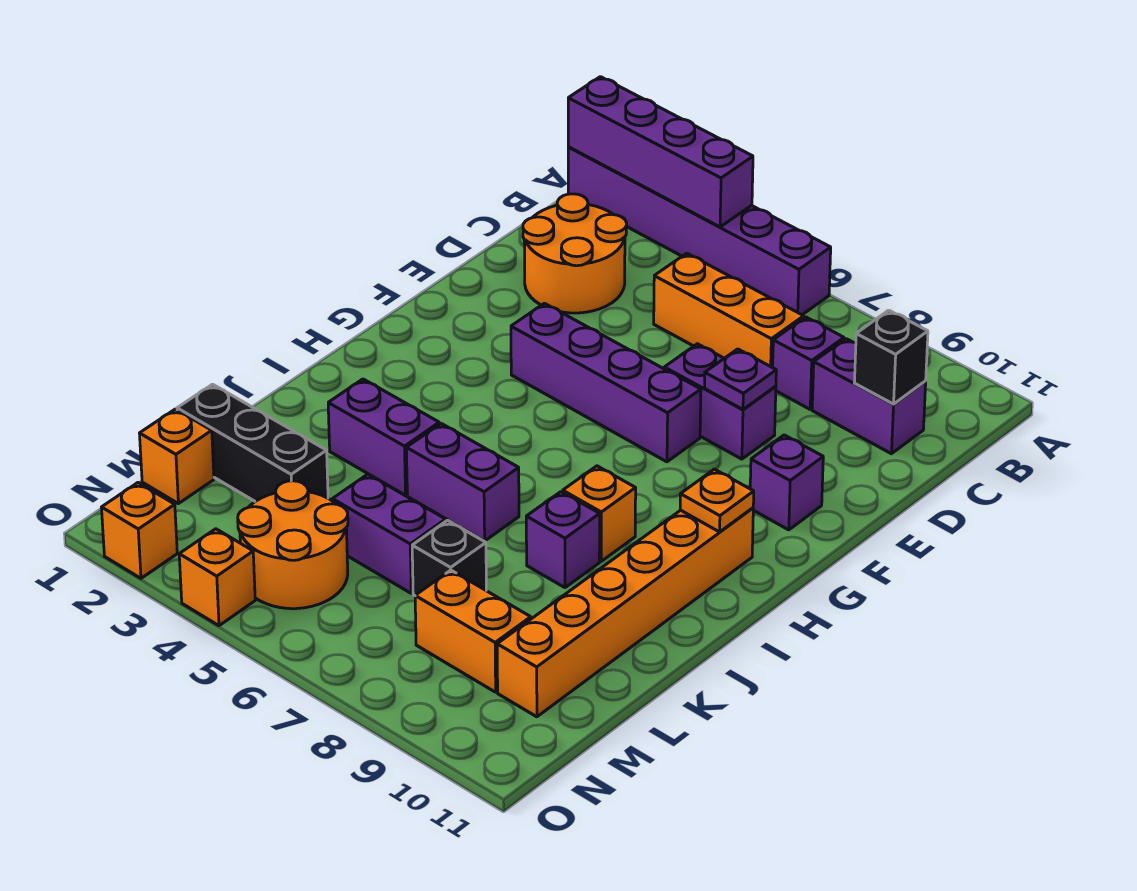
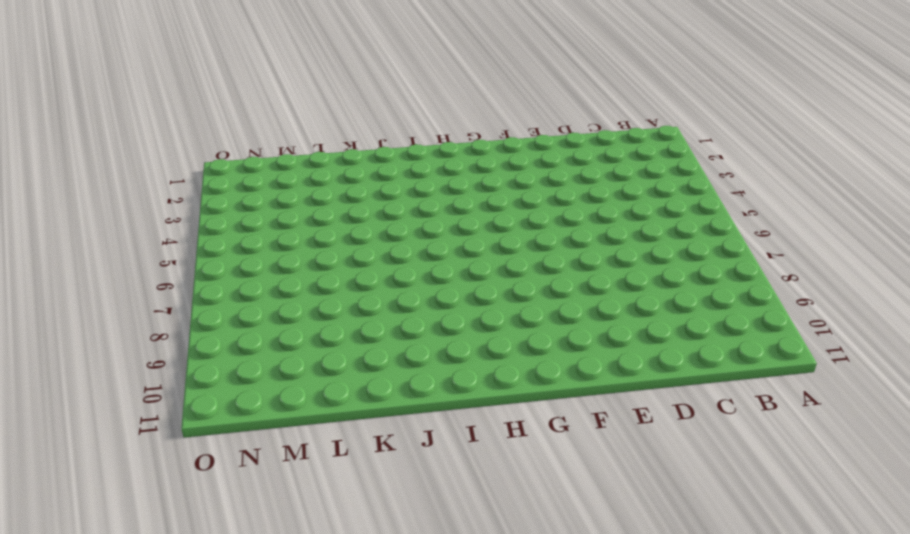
none -> purple brick A1:A6 level 1
none -> orange round brick C2:D3 level 1
none -> orange brick C5:C7 level 1

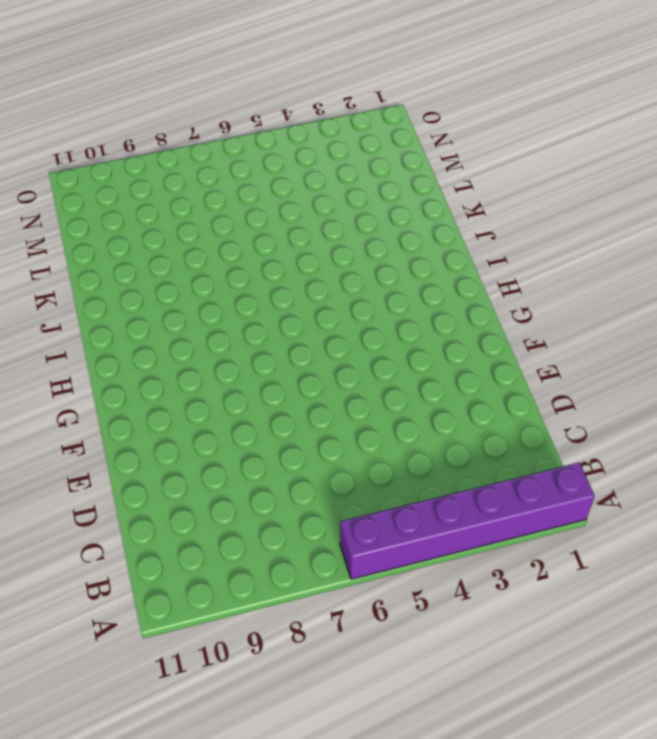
none -> orange round brick C2:D3 level 1
none -> orange brick C5:C7 level 1
none -> purple brick C8 level 1

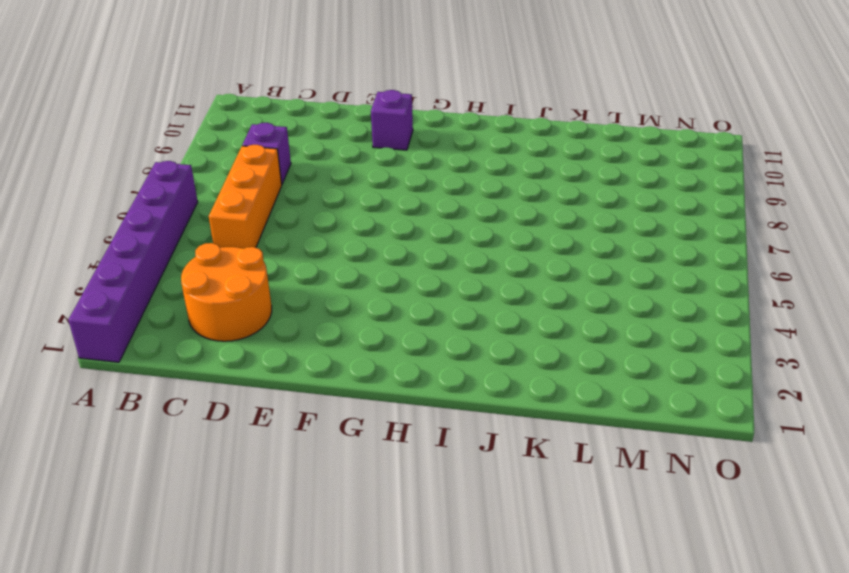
none -> purple brick C9:C10 level 1
none -> purple brick E7:E8 level 1
none -> purple brick F4:F7 level 1

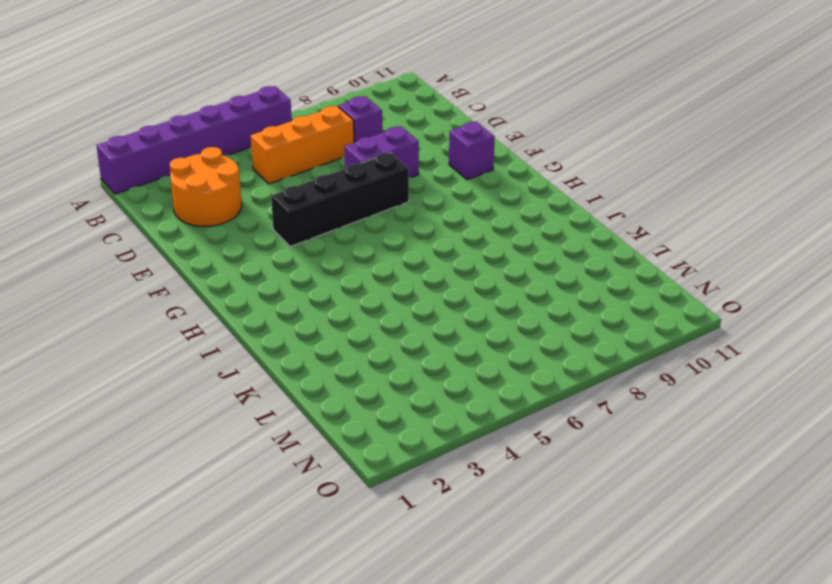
black brick F4:F7 level 1 -> purple brick F4:F7 level 1
none -> purple brick C9:C10 level 1
none -> orange brick H10:M10 level 1
none -> orange brick I8 level 1

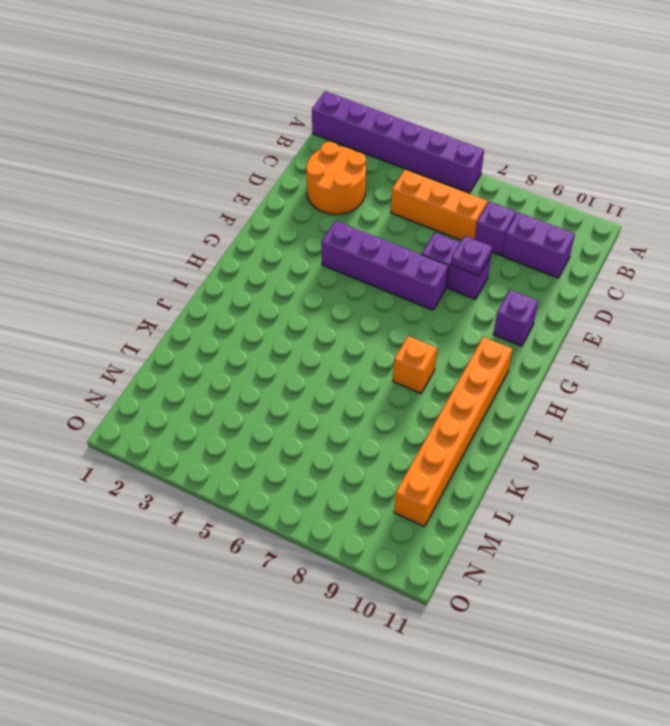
none -> purple brick J3:J4 level 1
none -> purple brick J5:J6 level 1
none -> purple brick J8 level 1

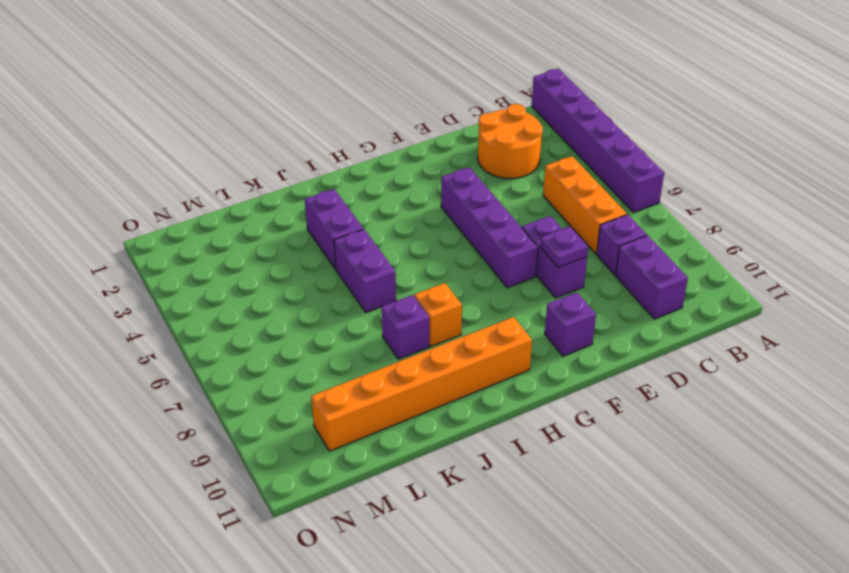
none -> black brick L1:L3 level 1
none -> purple brick L5:L6 level 1
none -> black brick L7 level 1

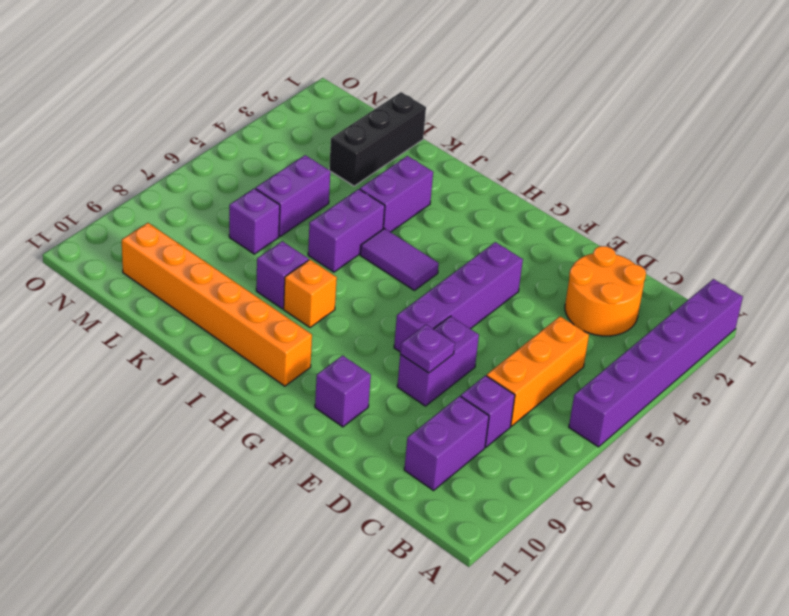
purple tile H5:I5 level 1 -> none
purple brick L7 level 1 -> black brick L7 level 1
none -> orange brick M1 level 1
none -> orange round brick M4:N5 level 1
none -> orange brick M8:M9 level 1

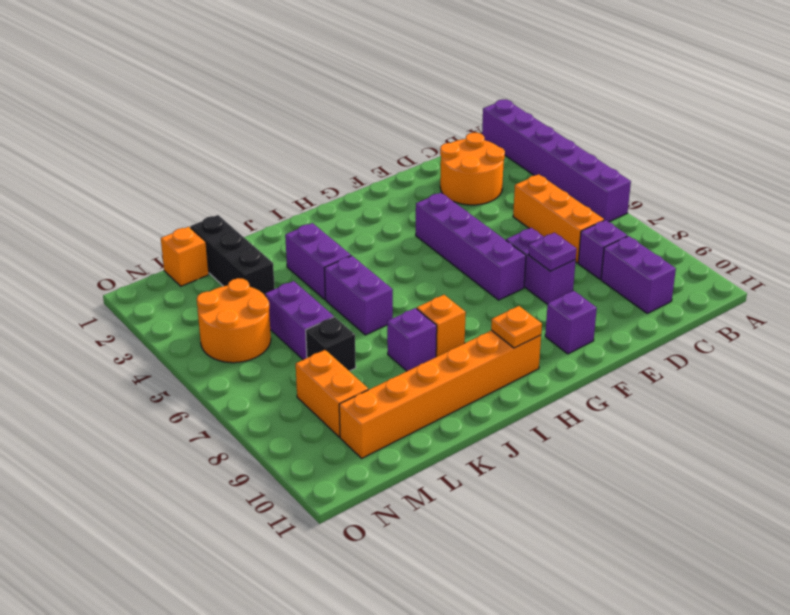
none -> orange brick O2 level 1
none -> orange brick O4 level 1
none -> purple brick A1:A4 level 2

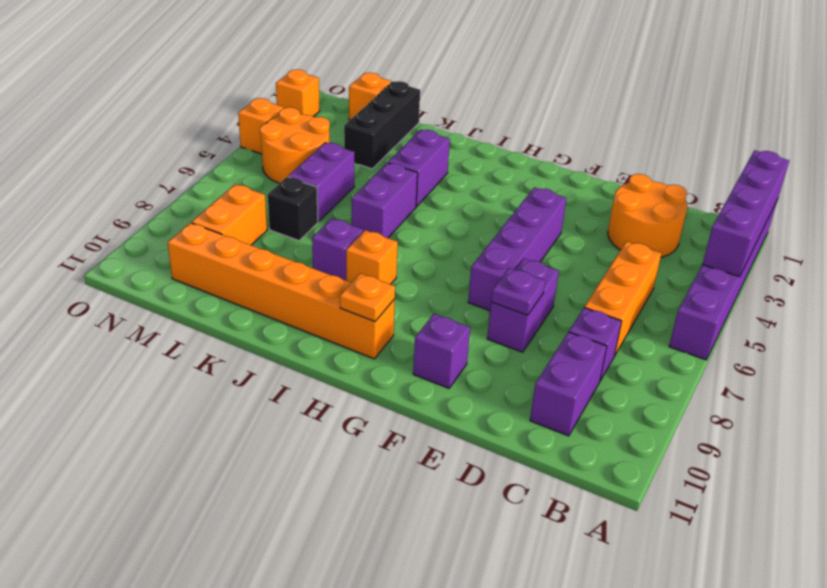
none -> black brick C10 level 2

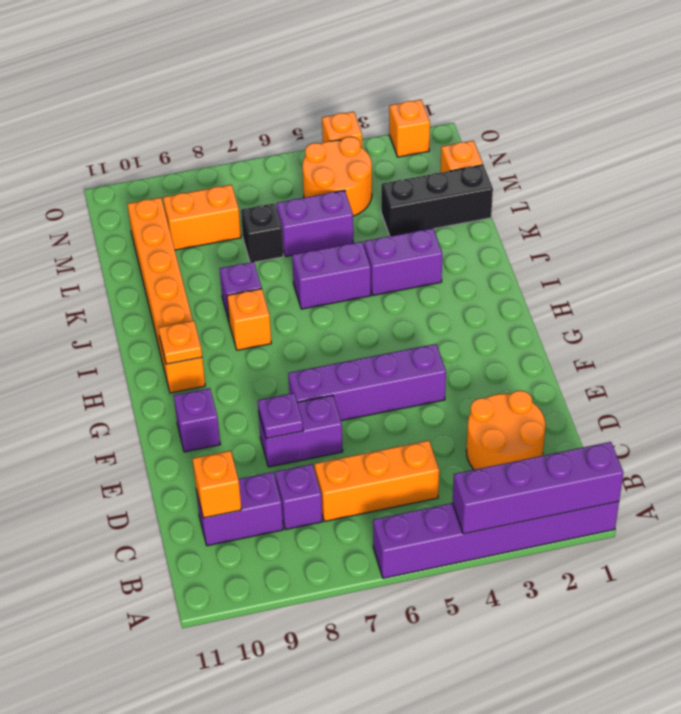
orange brick C10 level 2 -> black brick C10 level 2

